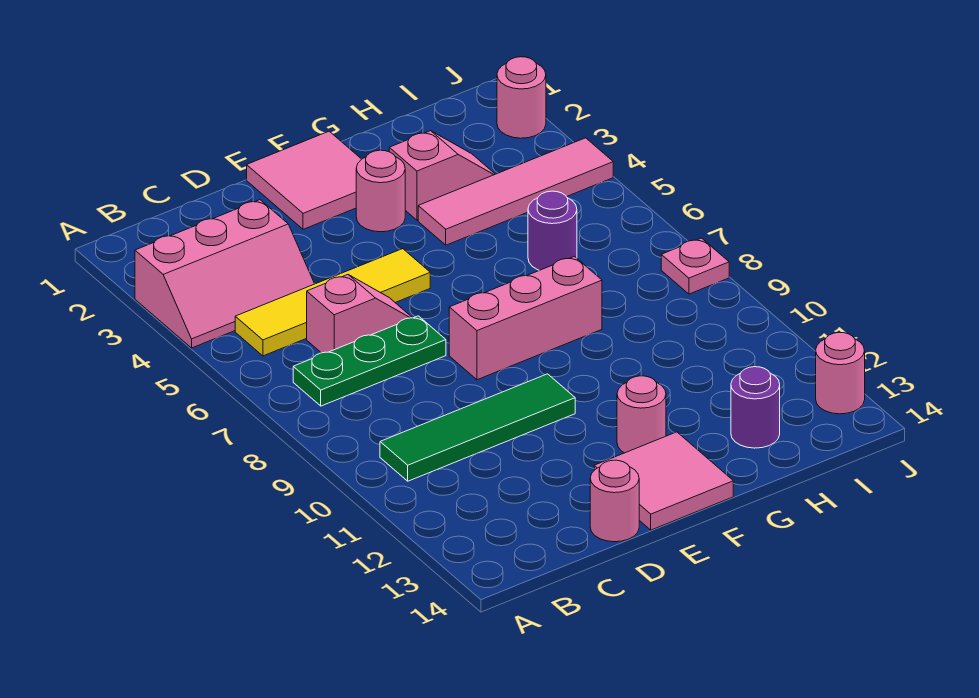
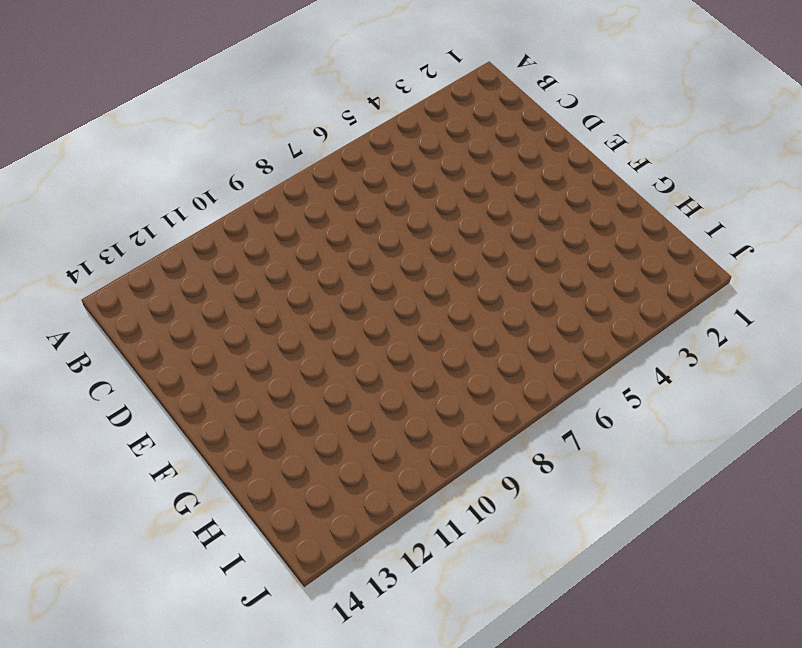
none -> pink slope A3:C4 level 1 top 3
none -> yellow tile B5:E5 level 1
none -> green plate B7:D7 level 1

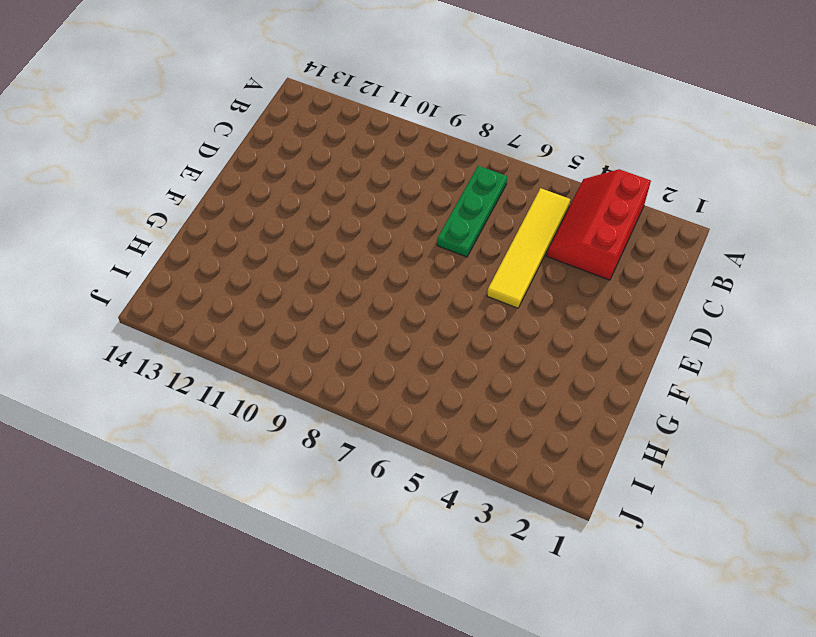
red slope A3:C4 level 1 top 3 -> pink slope A3:C4 level 1 top 3
none -> green tile B10:E10 level 1
none -> pink slope C6:D6 level 1 top C
none -> pink round brick D14 level 1

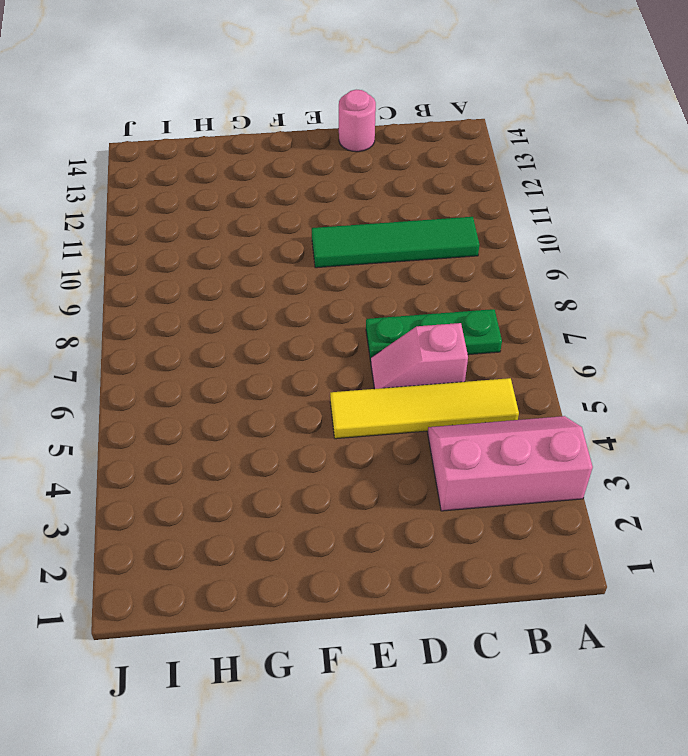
none -> pink tile E1:F2 level 1
none -> pink brick E8:G8 level 1
none -> pink tile E13:F14 level 1

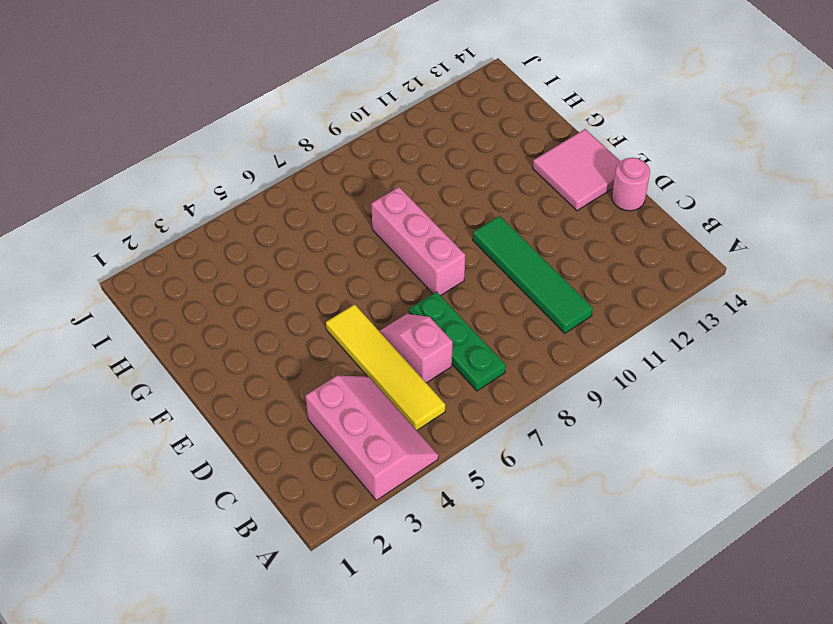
none -> pink tile E1:F2 level 1
none -> pink round brick F3 level 1
none -> pink round brick F12 level 1

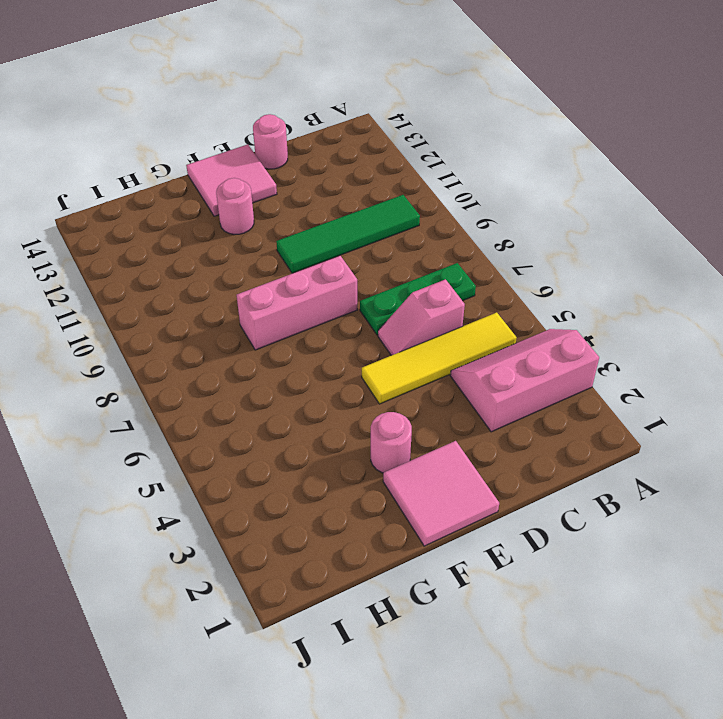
none -> pink slope G3:H3 level 1 top G
none -> pink tile G4:J4 level 1
none -> purple round brick H6 level 1

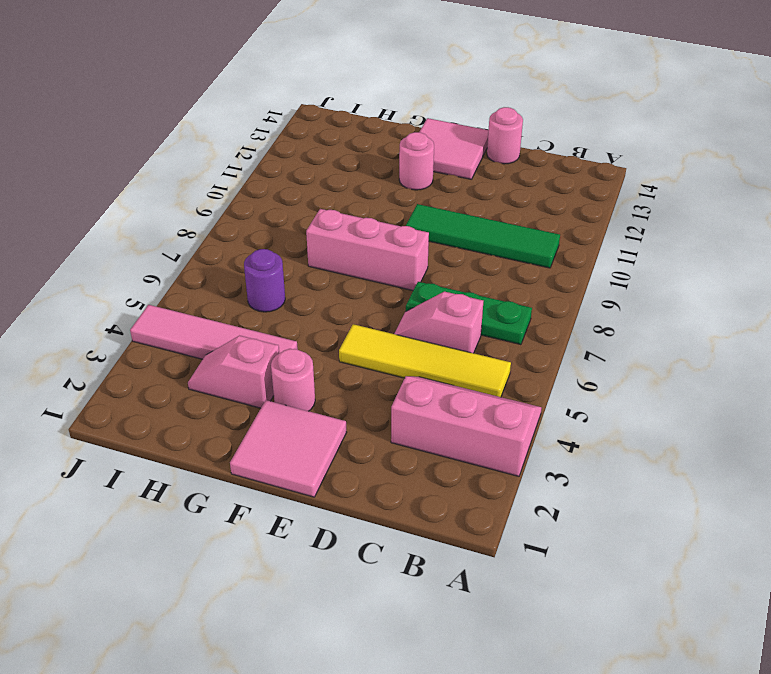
none -> purple round brick H13 level 1
none -> pink round brick J2 level 1
none -> pink plate J8 level 1

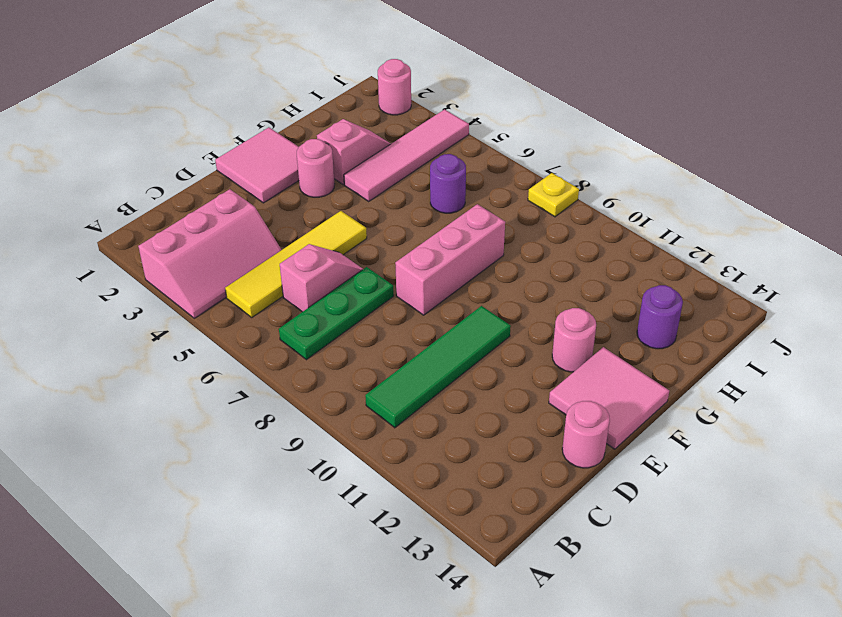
yellow plate J8 level 1 -> pink plate J8 level 1
none -> pink round brick J13 level 1

